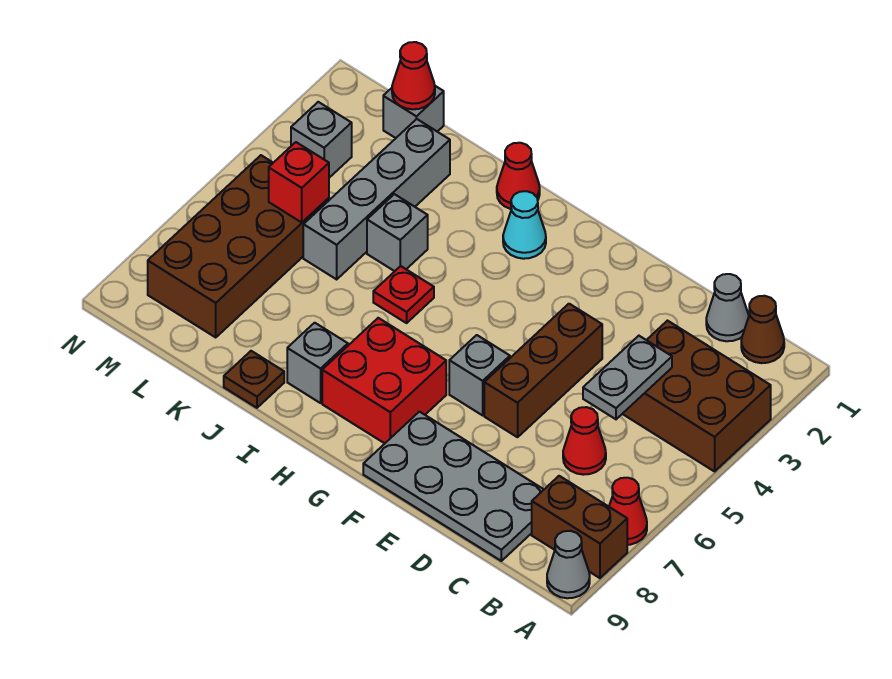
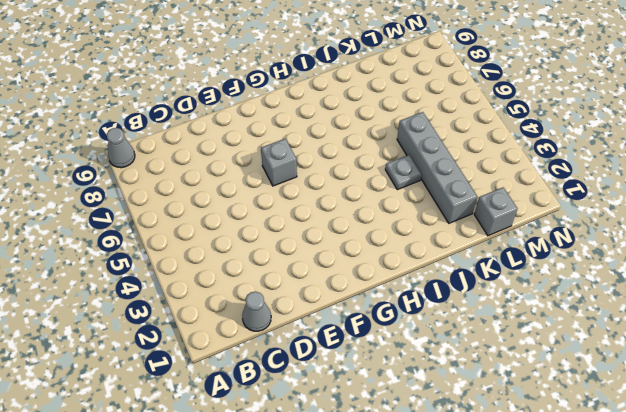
grey plate J4 level 1 -> grey brick J4 level 1
none -> brown brick A3:C4 level 1
none -> red cone A7 level 1
none -> brown brick A8:B8 level 1

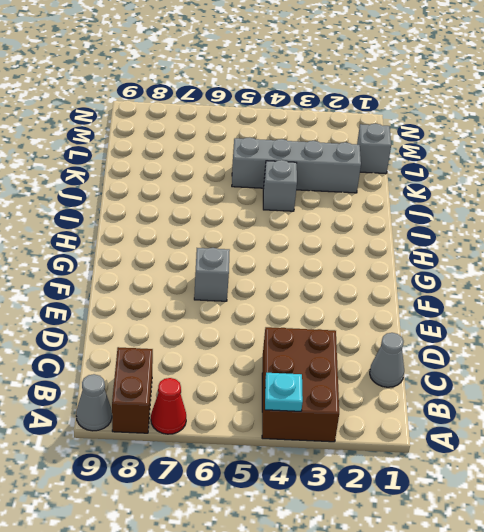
cyan plate A4 level 2 -> none
none -> brown cone B1 level 1
none -> red cone C6 level 1
none -> grey plate C8:F9 level 1

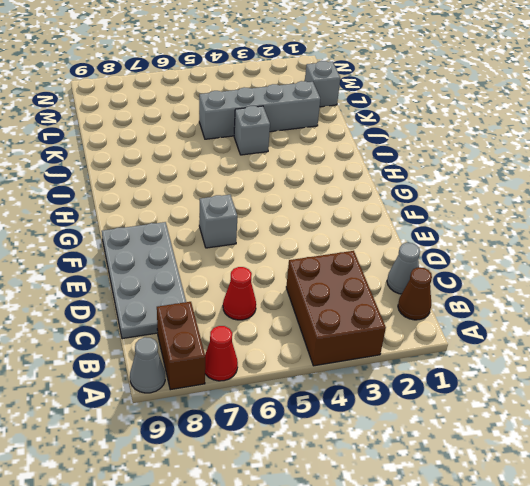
none -> brown brick E4:E6 level 1
none -> red brick G7:H8 level 1
none -> cyan cone H2 level 1

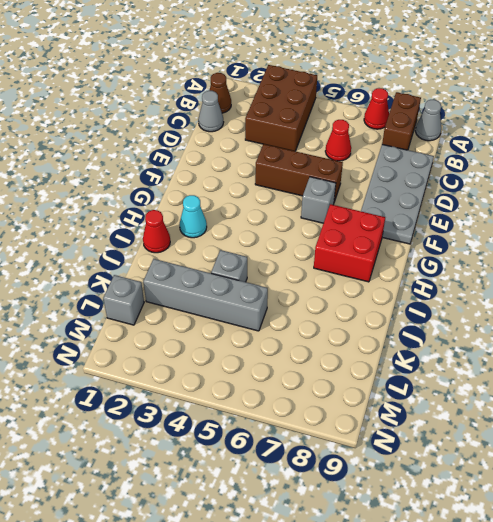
none -> red plate I5 level 1
none -> grey brick I8 level 1
none -> brown plate J9 level 1

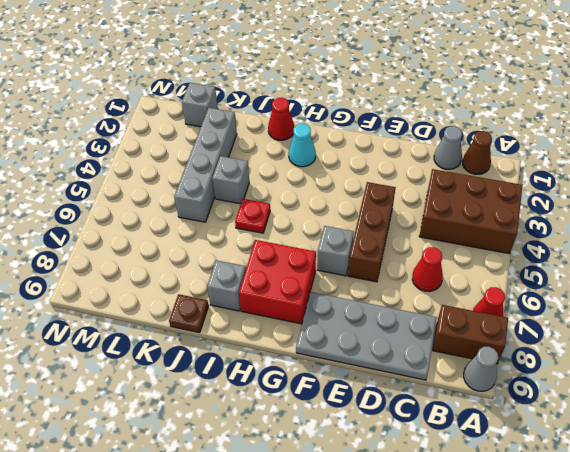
none -> brown brick L5:M8 level 1
none -> grey brick M3 level 1
none -> grey plate C4:C5 level 2

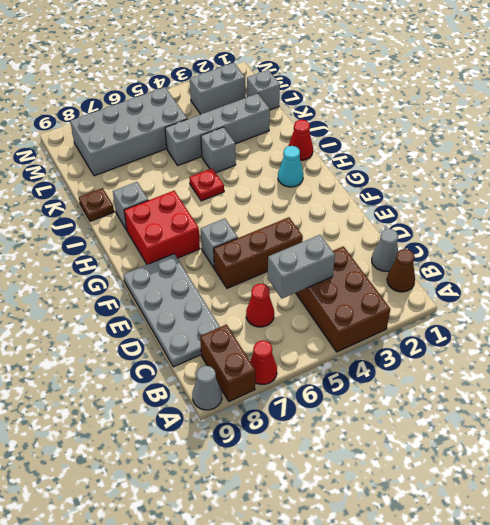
grey brick C4:C5 level 2 -> grey plate C4:C5 level 2
grey brick L5:M8 level 1 -> brown brick L5:M8 level 1
grey brick M2:M3 level 1 -> grey brick M3 level 1
none -> red cone L1 level 2
none -> red brick L5 level 2

